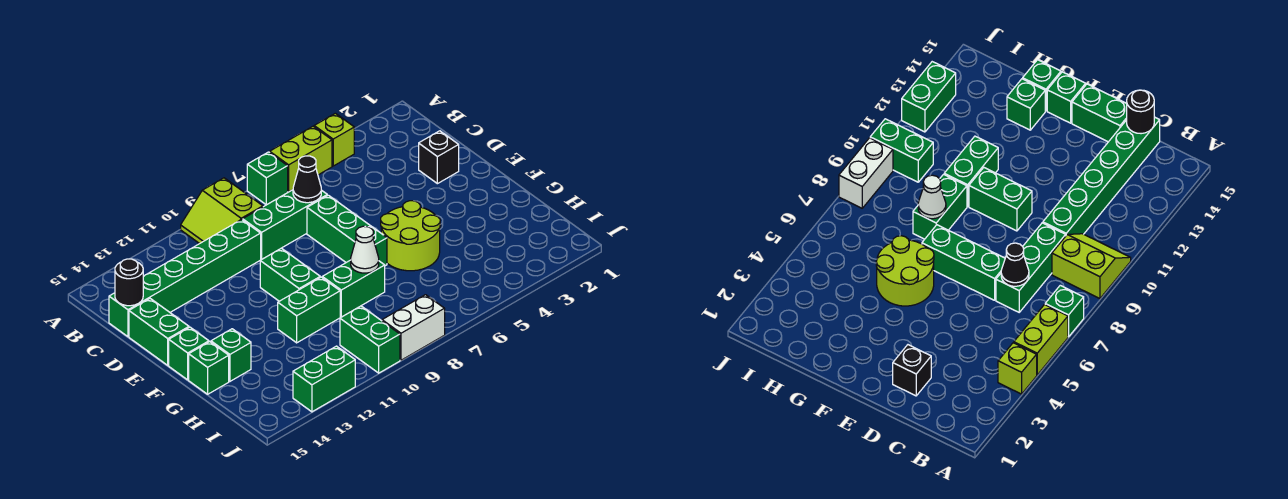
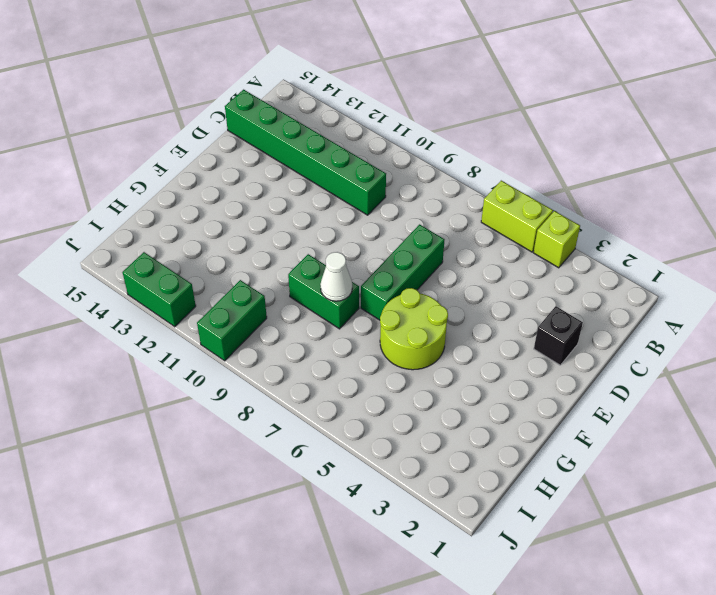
none -> green brick A7 level 1
none -> lime slope A9:B10 level 1 top 9
none -> green brick C7:C9 level 1

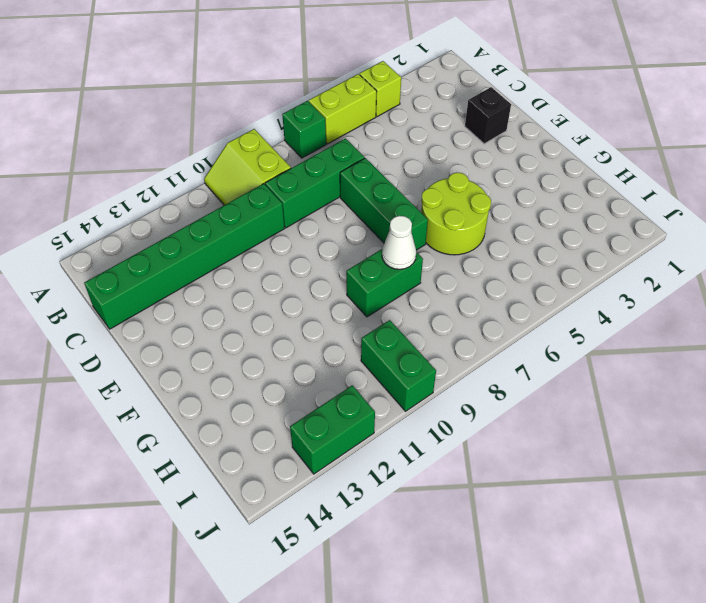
none -> green brick D15:E15 level 1
none -> green brick E10:F10 level 1
none -> green brick F15 level 1

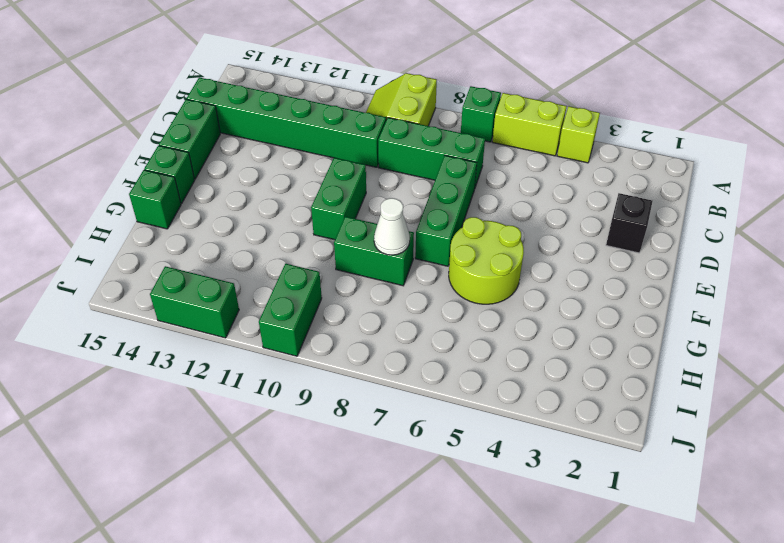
none -> green brick G10:G11 level 1
none -> green brick G14 level 1
none -> white brick J8:J9 level 1

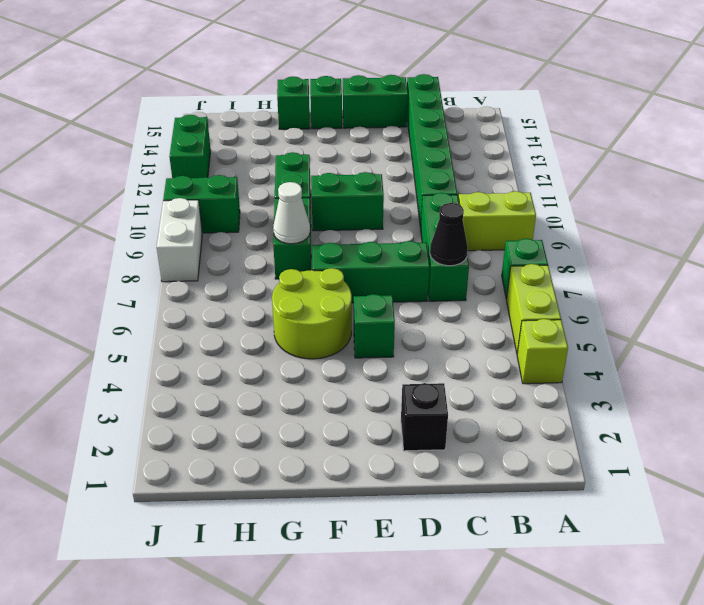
green brick E5 level 1 -> green brick G14 level 1
none -> black round brick C15 level 2

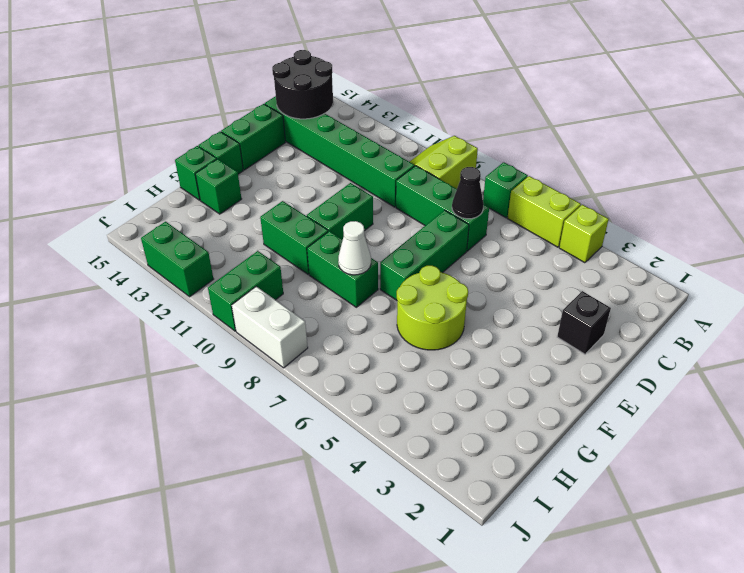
black round brick B14:C15 level 2 -> black round brick C15 level 2

